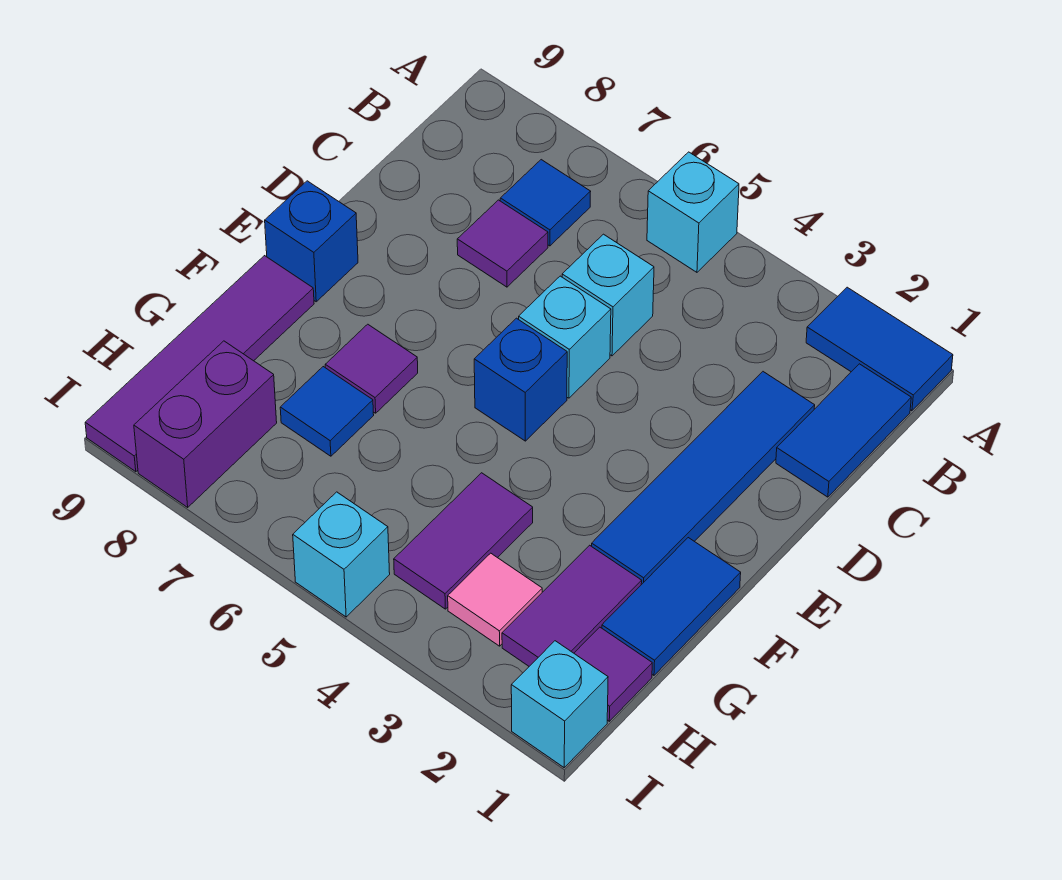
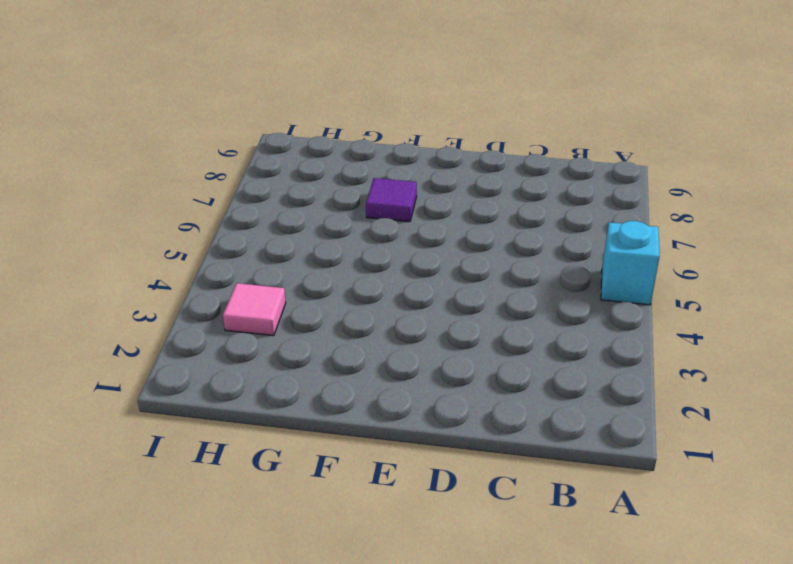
none -> blue tile A1:A2 level 1
none -> blue tile B1:C1 level 1
none -> blue tile B7 level 1

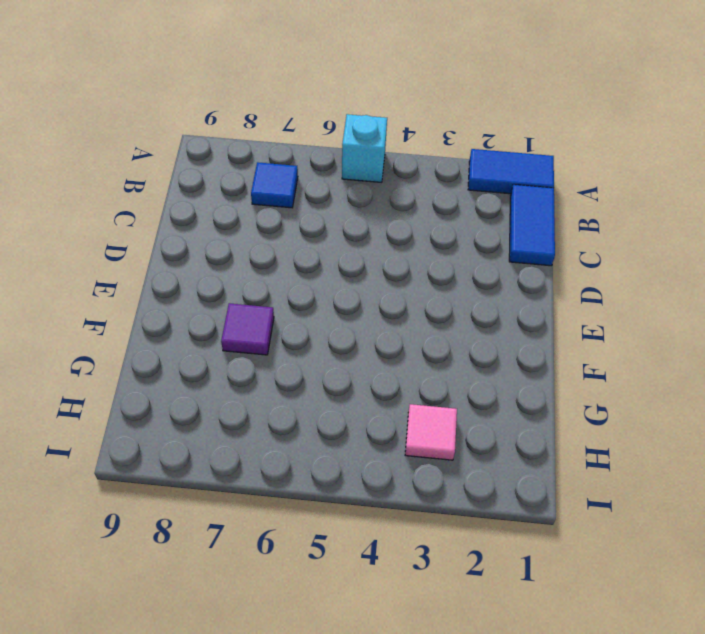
none -> blue tile C2:F2 level 1
none -> cyan brick C5 level 1
none -> purple tile C7 level 1

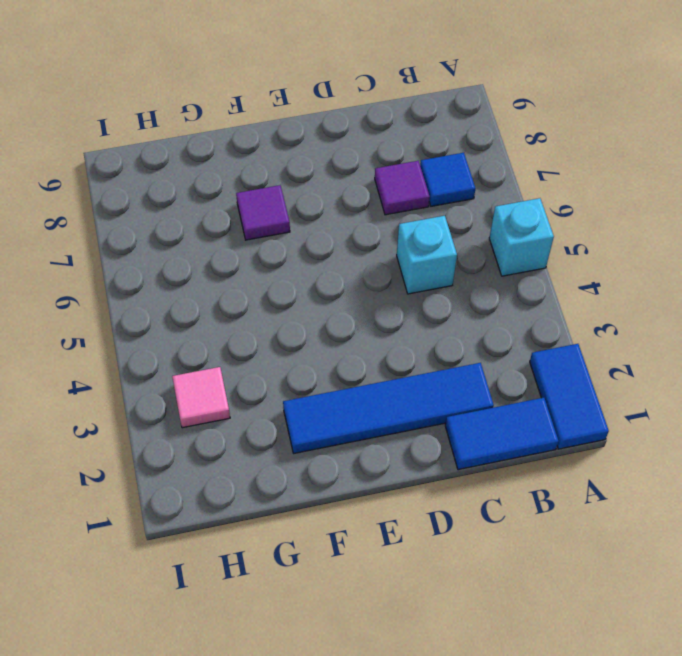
none -> cyan brick D5 level 1
none -> blue brick E5 level 1
none -> blue brick E9 level 1

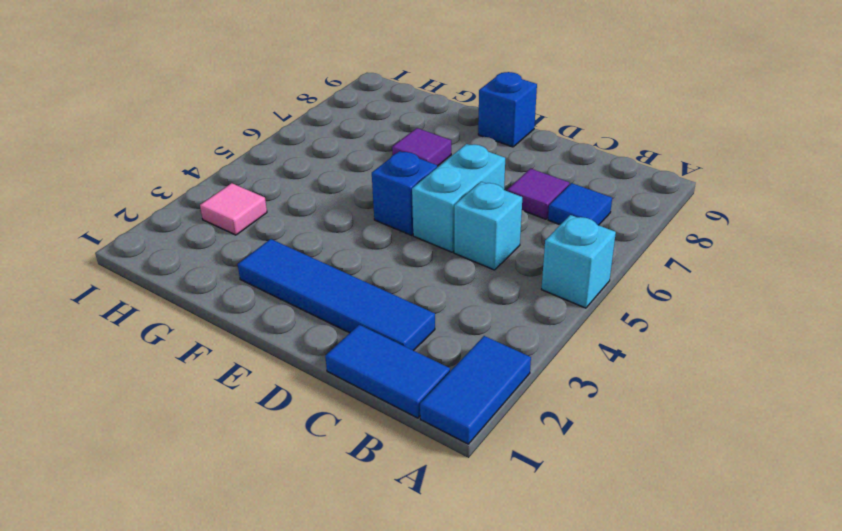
cyan brick D5:D6 level 1 -> cyan brick D5 level 1
none -> blue tile F1:G1 level 1
none -> purple tile F9:I9 level 1
none -> purple tile G2:H2 level 1

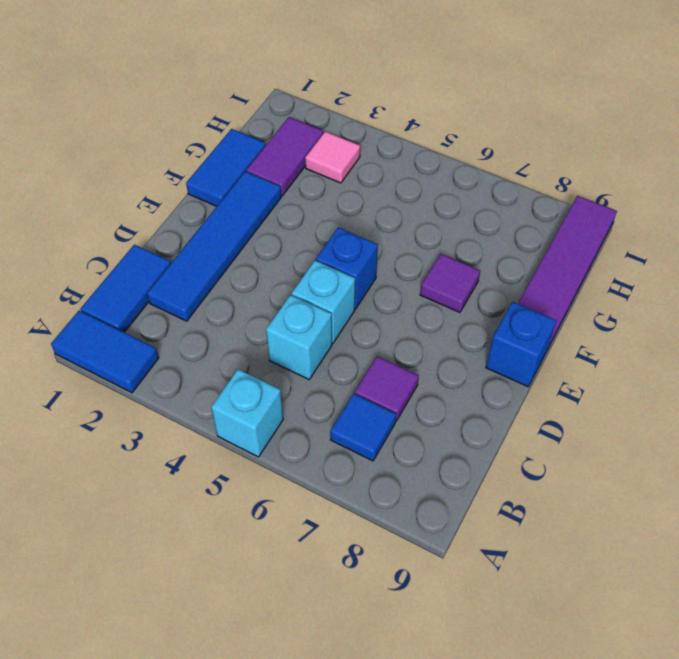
none -> purple tile G4:H4 level 1
none -> blue tile G7 level 1
none -> purple tile H1 level 1

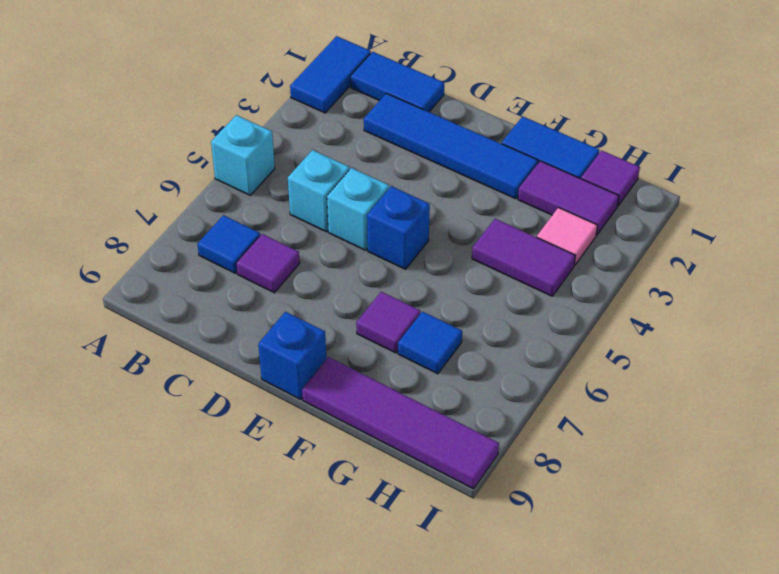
none -> purple brick H8:I8 level 1
none -> cyan brick I1 level 1
none -> cyan brick I5 level 1

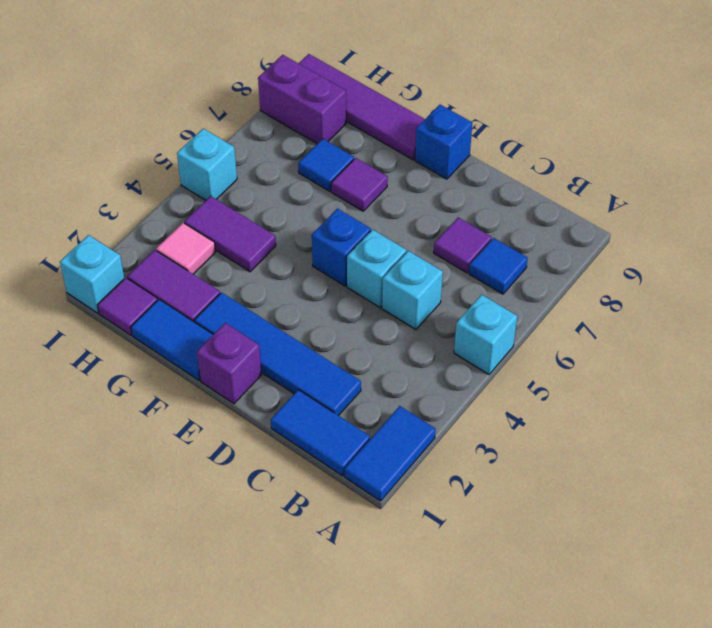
purple brick E1 level 1 -> none

